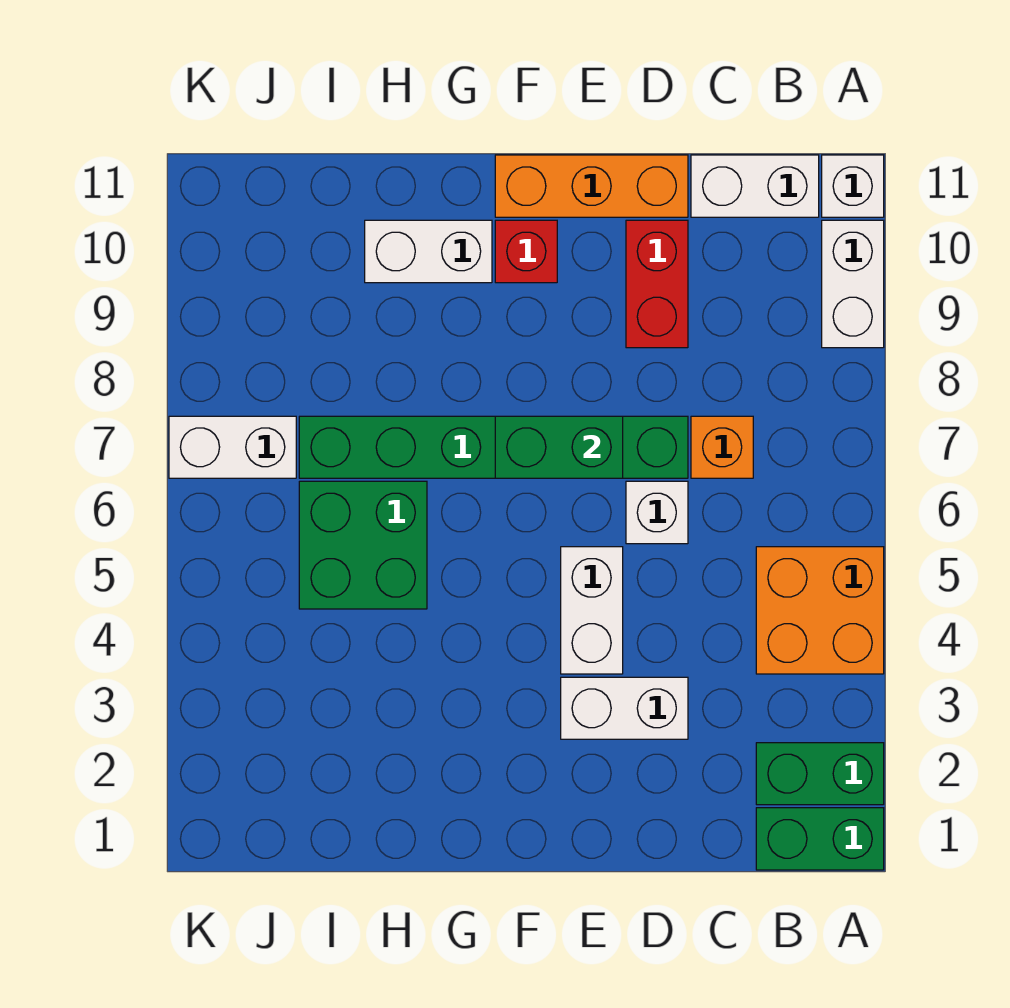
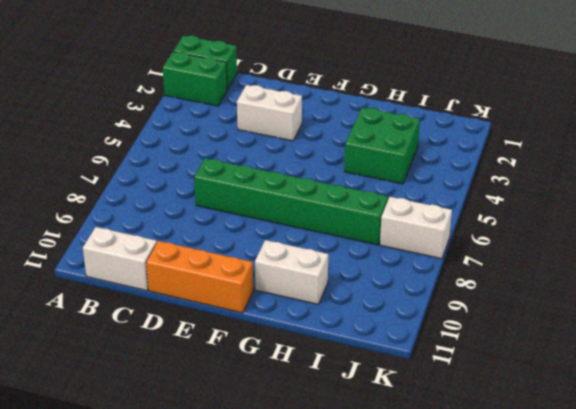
green brick H3:I4 level 1 -> green brick H5:I6 level 1
none -> orange brick A4:B5 level 1
none -> white brick A9:A10 level 1
none -> white brick A11 level 1

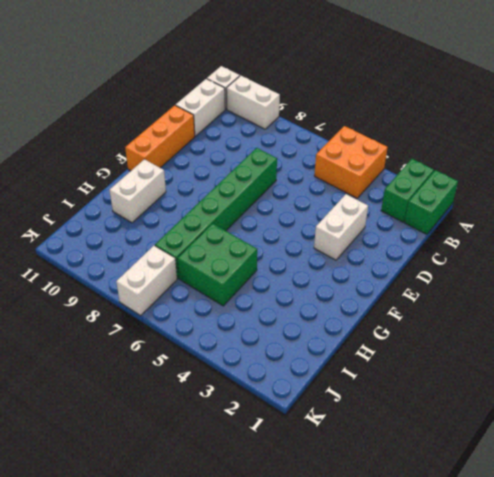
none -> orange brick C7 level 1
none -> white brick D6 level 1
none -> red brick D9:D10 level 1

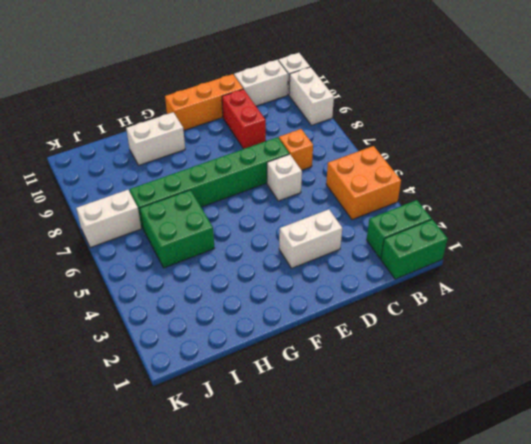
none -> white brick E4:E5 level 1
none -> red brick F10 level 1
none -> green brick E7:F7 level 2

